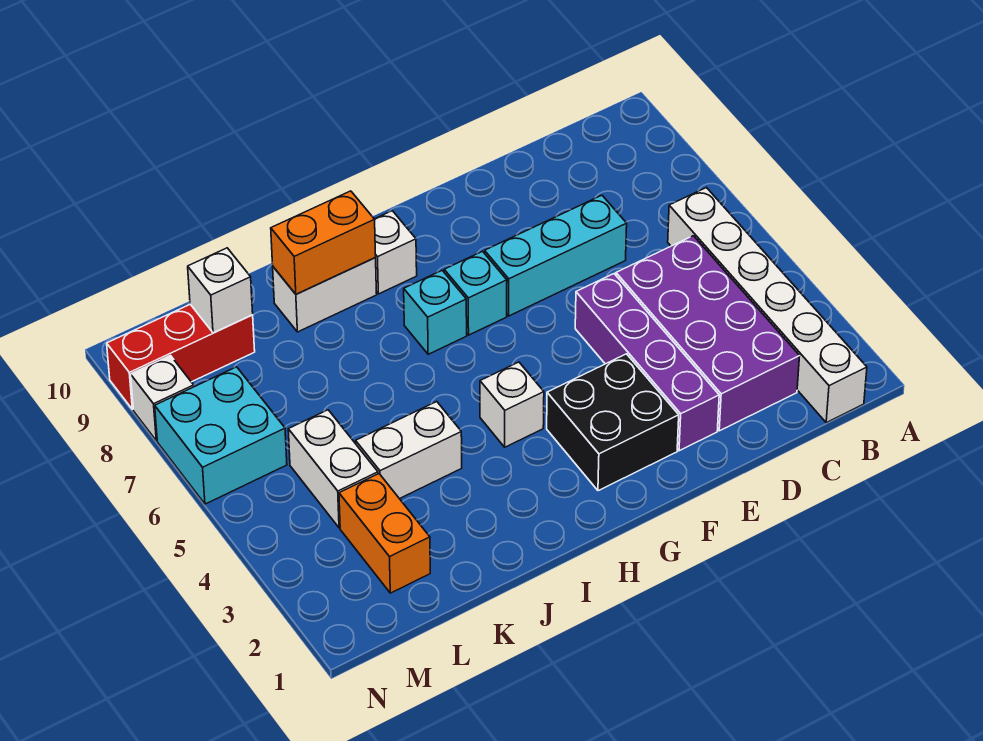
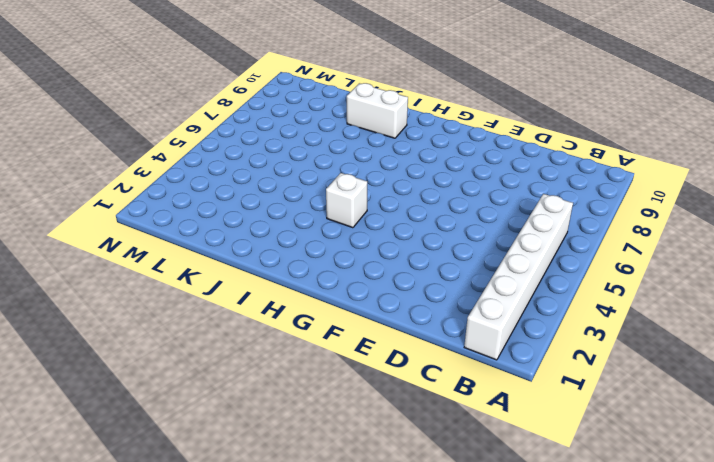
none -> purple brick C2:D5 level 1
none -> cyan brick D7:F7 level 1
none -> purple brick E2:E5 level 1

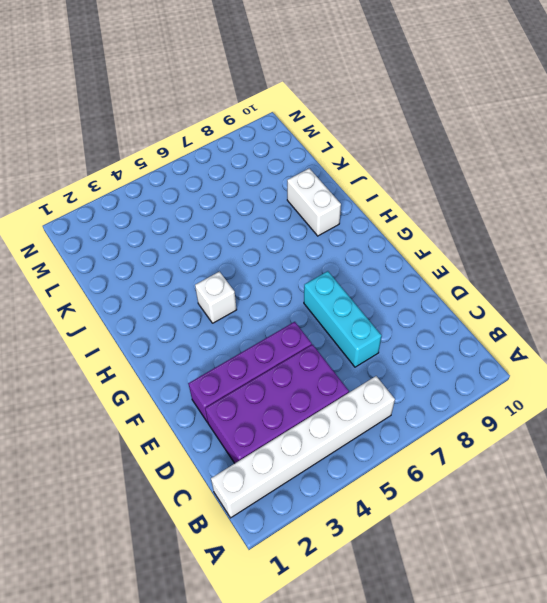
none -> black brick F2:G3 level 1
none -> cyan brick G7 level 1
none -> cyan brick H7 level 1

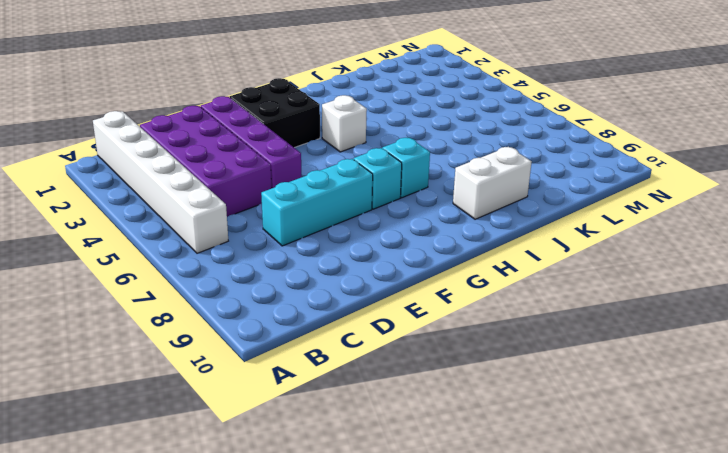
none -> white brick H9 level 1
none -> white brick J4:K4 level 1
none -> orange brick L2:L3 level 1

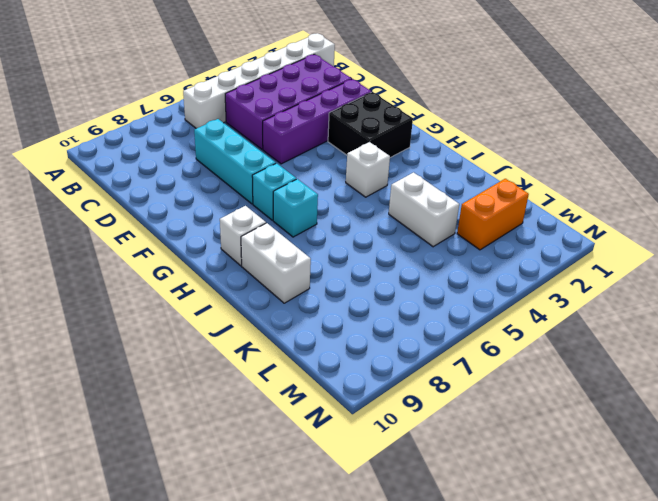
none -> white brick L4:L5 level 1
none -> red brick L9:N9 level 1
none -> cyan brick M6:N7 level 1

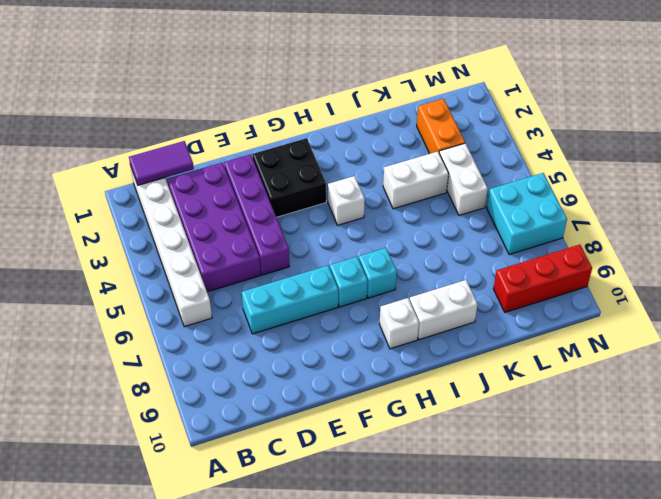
purple tile B1:C1 level 2 -> none
none -> white brick N8 level 1
none -> orange brick I9:J9 level 2
none -> white brick L9 level 2

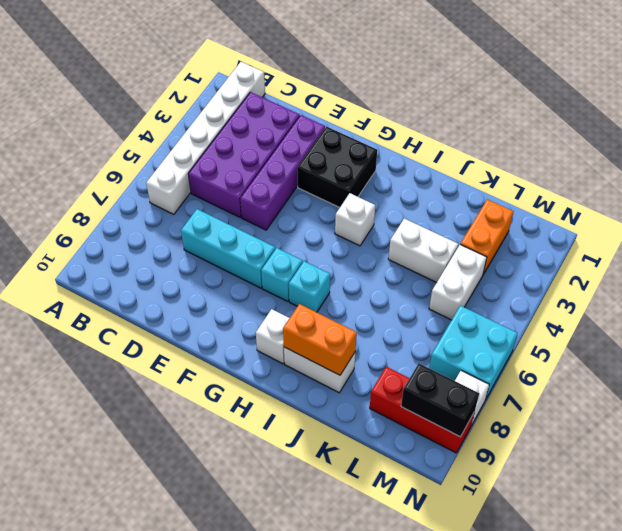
black brick M9:N9 level 2 -> none
none -> white brick L9 level 2

